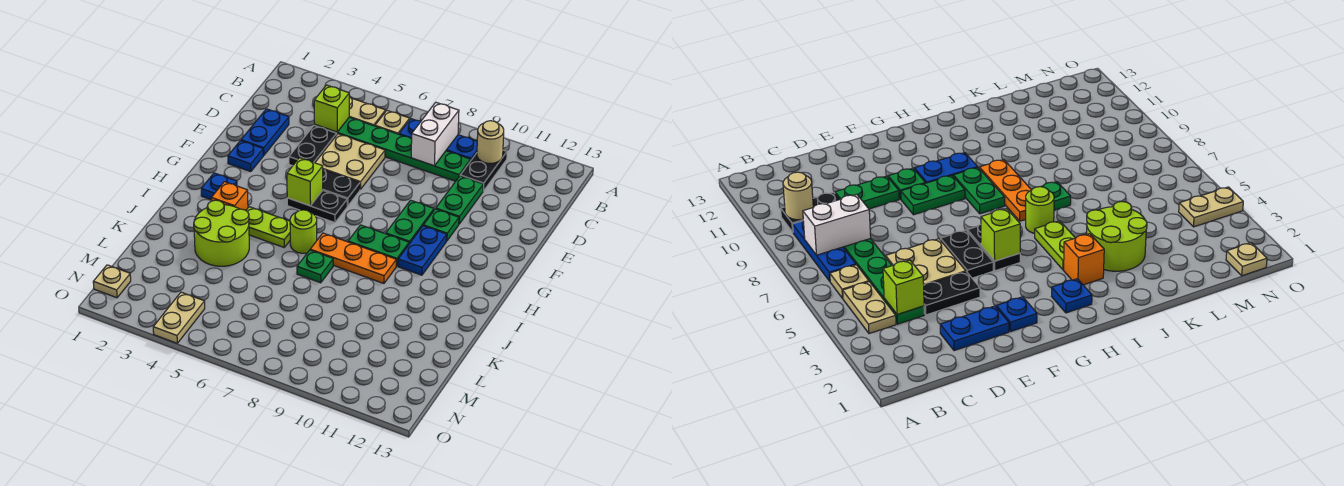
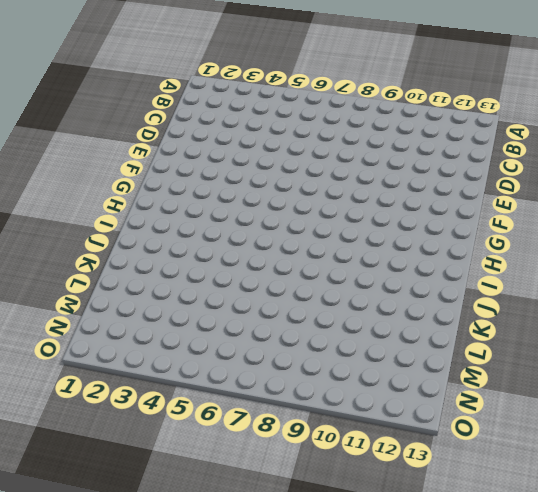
none -> tan plate B4:B5 level 1
none -> tan plate B6 level 1
none -> blue plate B7:B9 level 1

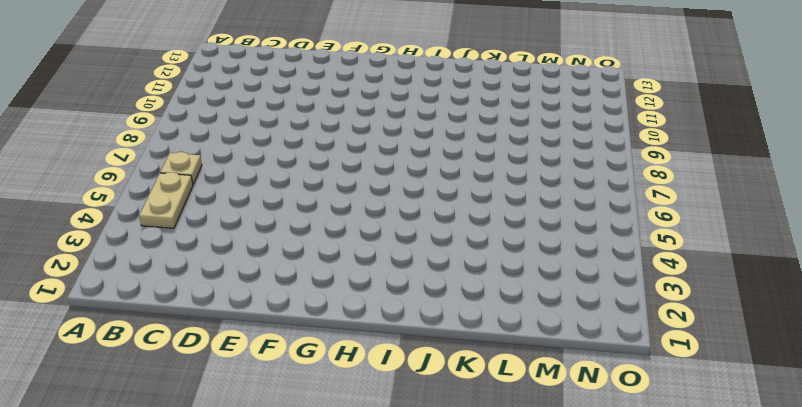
none -> blue plate B7:B9 level 1
none -> black plate B10:C10 level 1
none -> green plate C4:C9 level 1

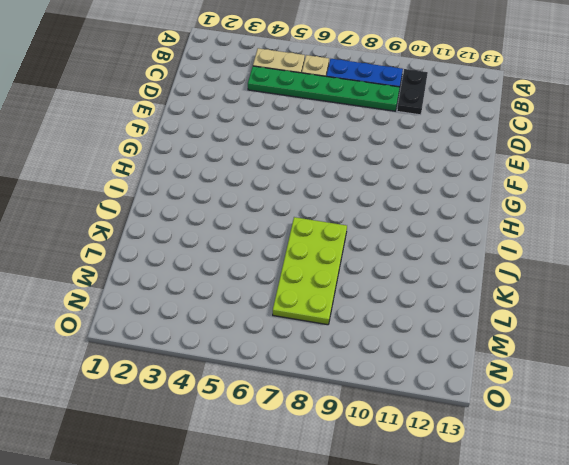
lime plate J7:M8 level 1 -> green plate J7 level 1
none -> blue plate D2:E2 level 1
none -> black plate D4:E4 level 1
none -> tan plate D5:E6 level 1

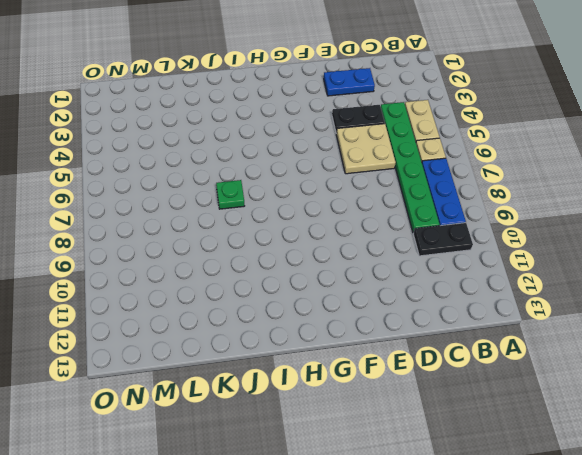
none -> green plate D10:E10 level 1
none -> blue plate F2 level 1
none -> black plate F5:F6 level 1

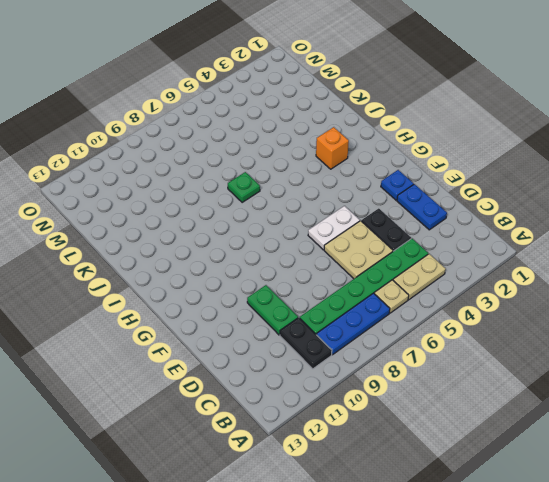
white plate F5:F6 level 1 -> black plate F5:F6 level 1
none -> green plate F9:G9 level 1
none -> green plate F10 level 1
none -> black plate G5:G6 level 1

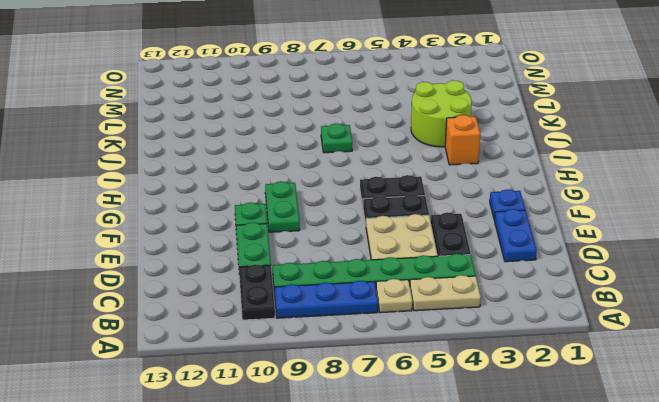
none -> blue plate G10:H10 level 1
none -> blue plate H2 level 1
none -> green plate H8:H9 level 1

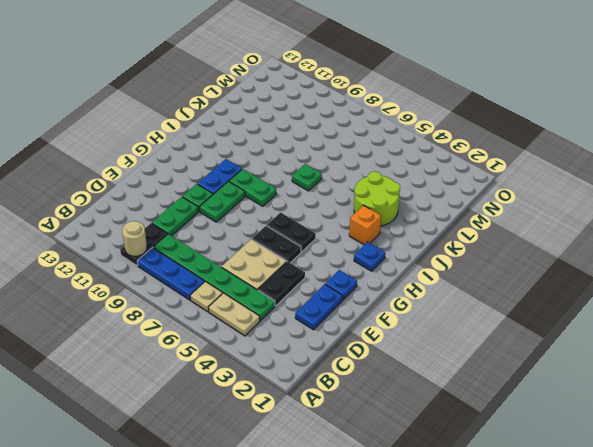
none -> lime plate I4:I5 level 1
none -> lime round brick I6 level 1
none -> orange plate I7:I9 level 1

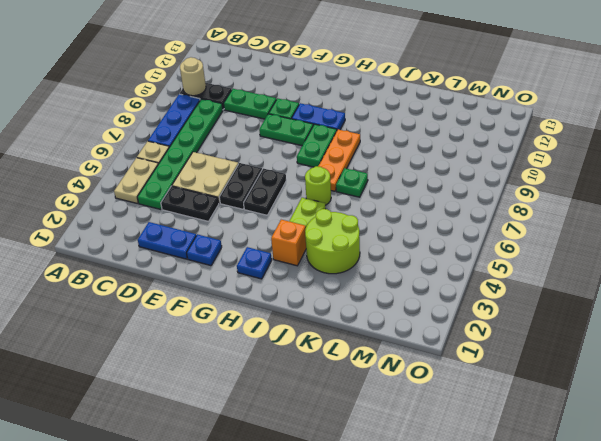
none -> tan plate N1 level 1
none -> tan plate N4:O4 level 1
none -> white brick B8:C8 level 2

